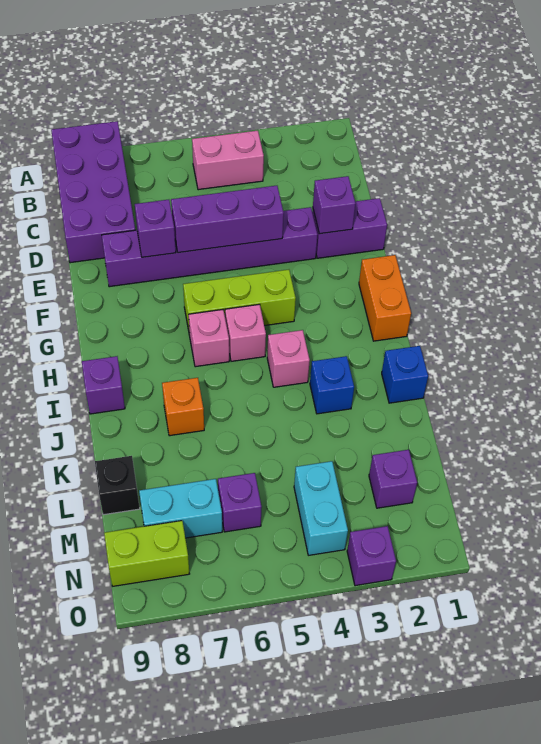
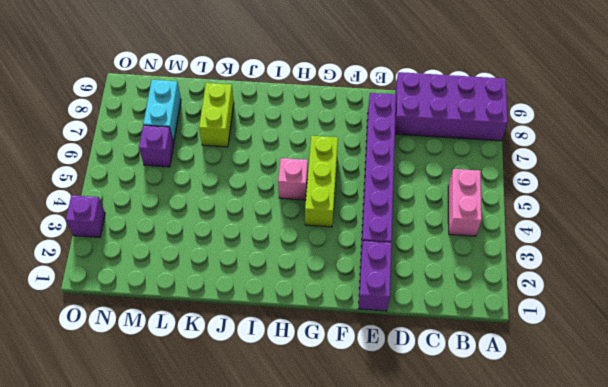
lime brick K7:K8 level 1 -> lime brick N8:N9 level 1
none -> orange brick G1:H1 level 1
none -> pink brick H6 level 1
none -> pink brick I4 level 1

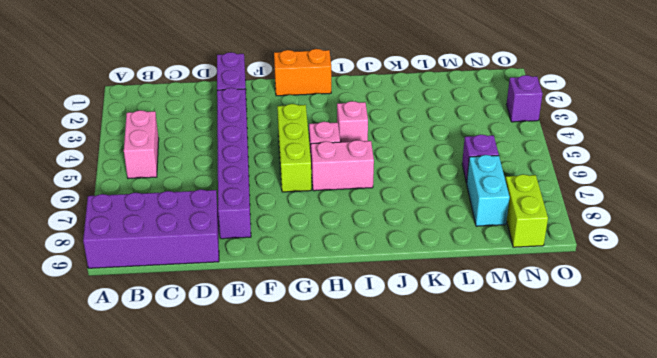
pink brick H6:I6 level 1 -> pink brick H6 level 1
none -> purple brick I9 level 1
none -> blue brick J1 level 1
none -> blue brick J3 level 1

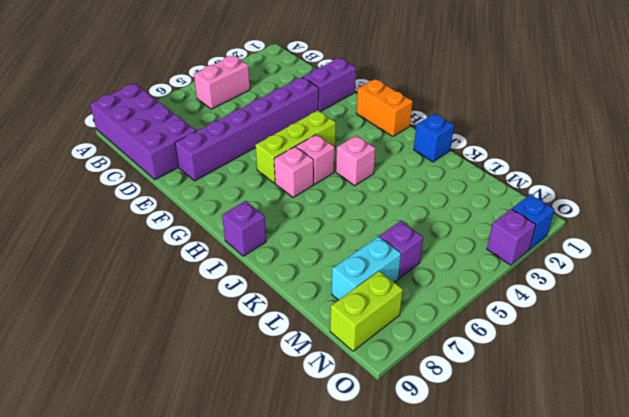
blue brick O2 level 1 -> blue brick J3 level 1
none -> orange brick J7 level 1
none -> black brick L9 level 1
none -> purple brick M2 level 1

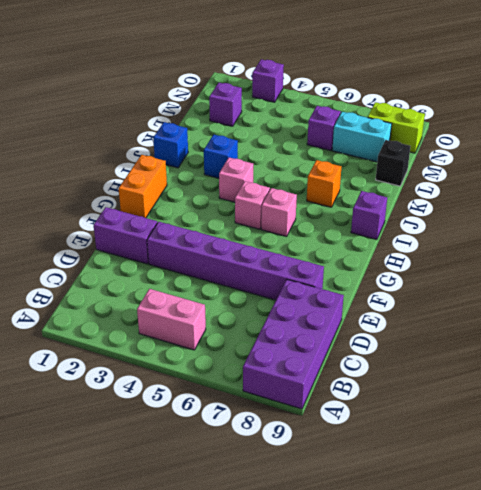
none -> lime brick G4:G6 level 1
none -> cyan brick M4:N4 level 1
none -> purple brick E2 level 2

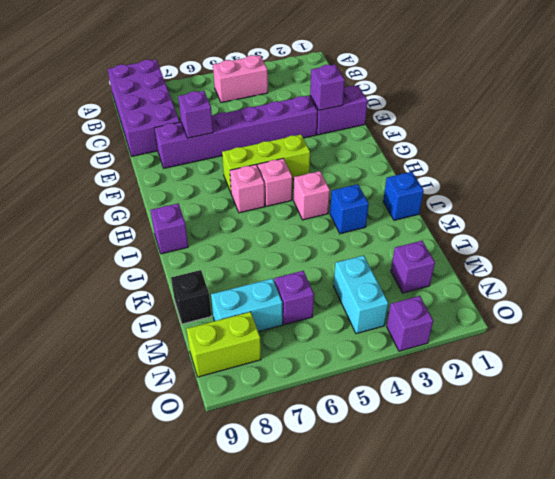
none -> orange brick G1:H1 level 1
none -> orange brick J7 level 1
none -> purple brick E4:E6 level 2

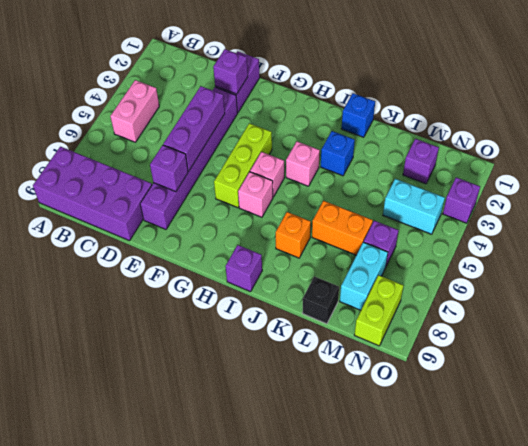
orange brick K6:L6 level 1 -> orange brick G1:H1 level 1

